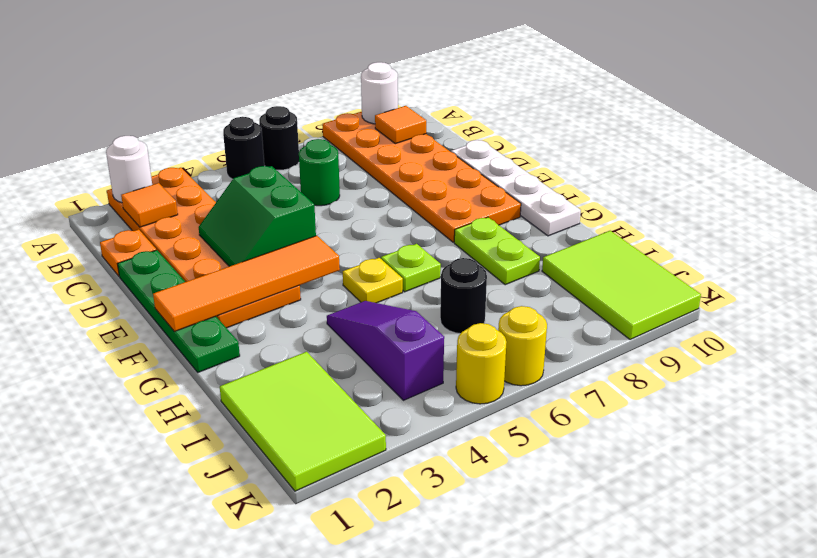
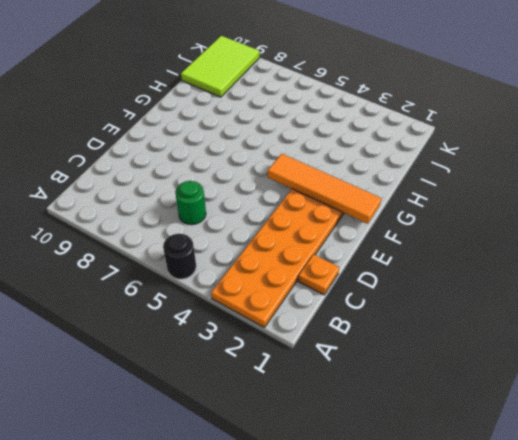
none -> black round brick A6 level 1
none -> orange plate A8:F9 level 1
none -> green plate D1:G1 level 1

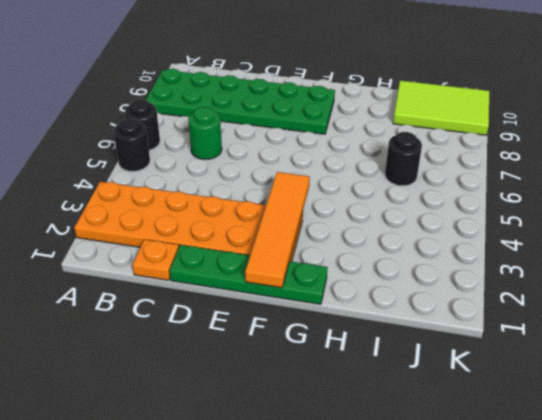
green plate A8:F9 level 1 -> orange plate A8:F9 level 1
none -> white plate D10:G10 level 1
none -> yellow plate G5 level 1
none -> lime plate G6 level 1

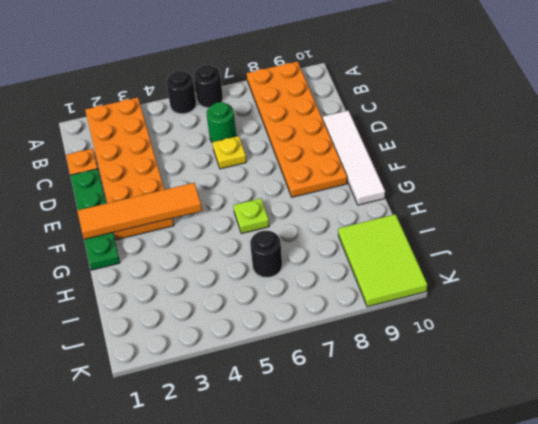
yellow plate D6 level 1 -> yellow plate G5 level 1
white tile D10:G10 level 1 -> white plate D10:G10 level 1
none -> lime plate G8:H8 level 1
none -> purple slope H4:J4 level 1 top J
none -> lime tile I1:K2 level 1

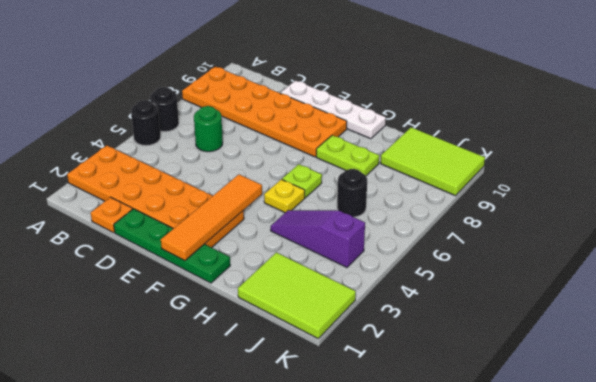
none -> yellow round brick K5 level 1
none -> yellow round brick K6 level 1
none -> white round brick A2 level 2

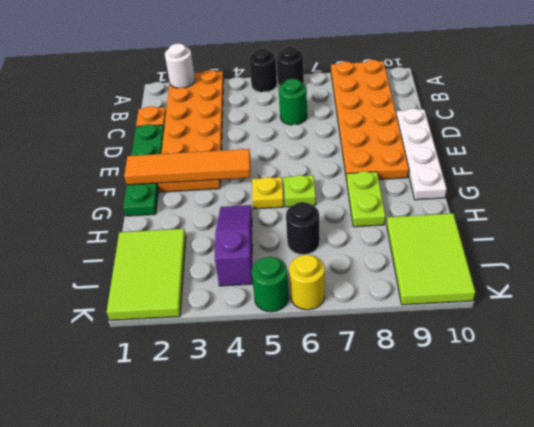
green round brick K5 level 1 -> yellow round brick K5 level 1
none -> white round brick A9 level 2
none -> orange tile B2 level 2
none -> orange tile B9 level 2

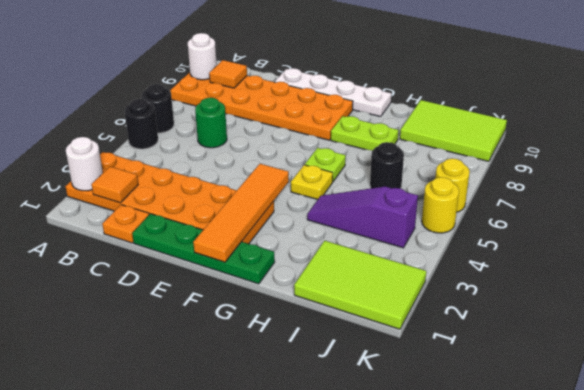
none -> green slope D3:E4 level 2 top 4

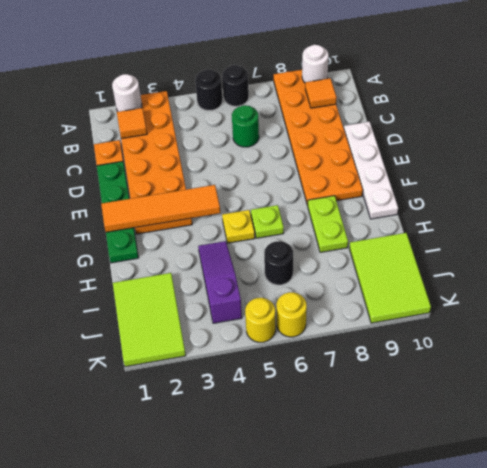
none -> green slope D3:E4 level 2 top 4

